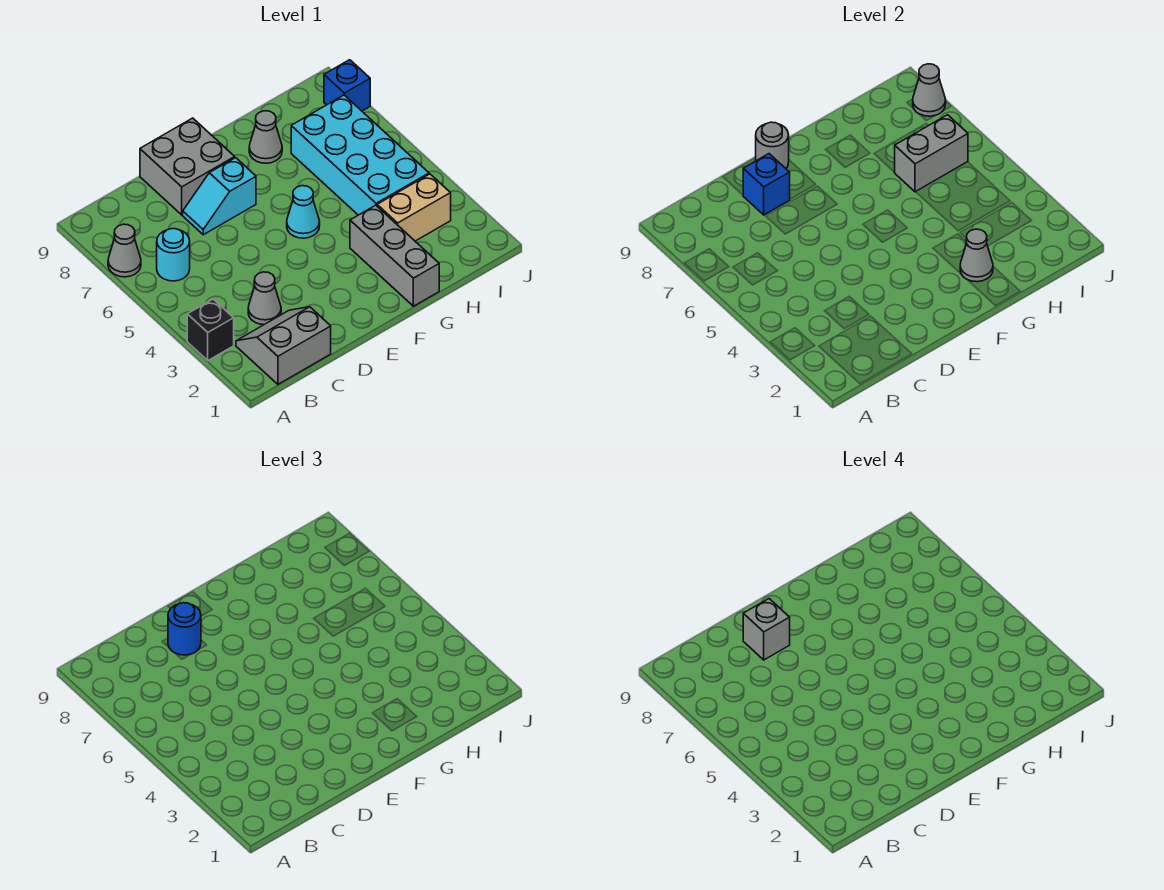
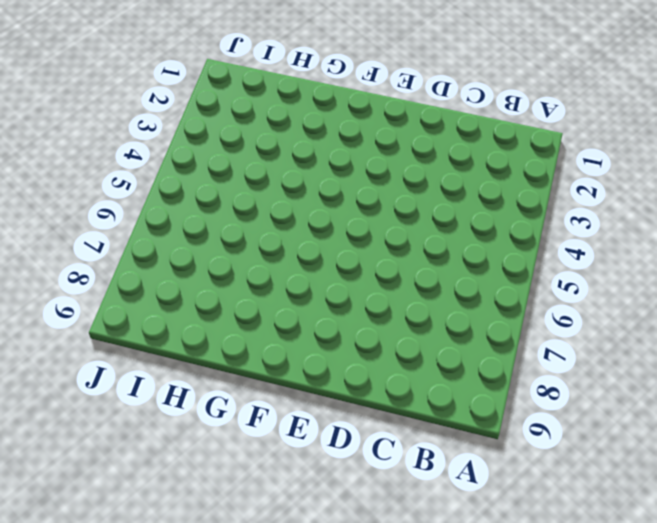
none -> black brick A3 level 1
none -> grey cone A7 level 1
none -> grey slope B1:C2 level 1 top 1

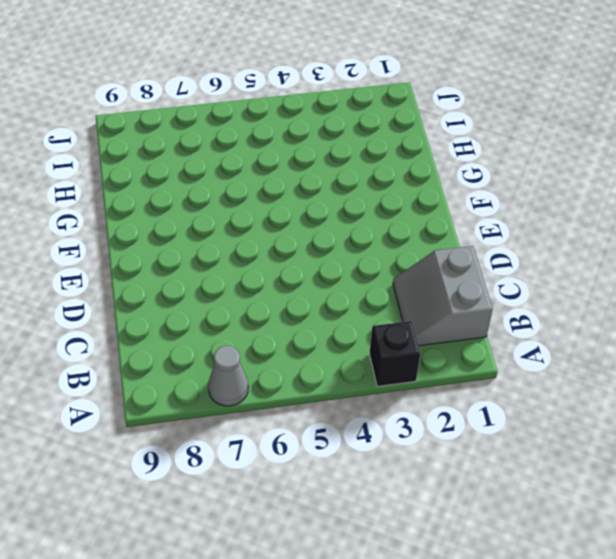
none -> cyan round brick B6 level 1
none -> grey cone C3 level 1
none -> cyan slope D7:E7 level 1 top E

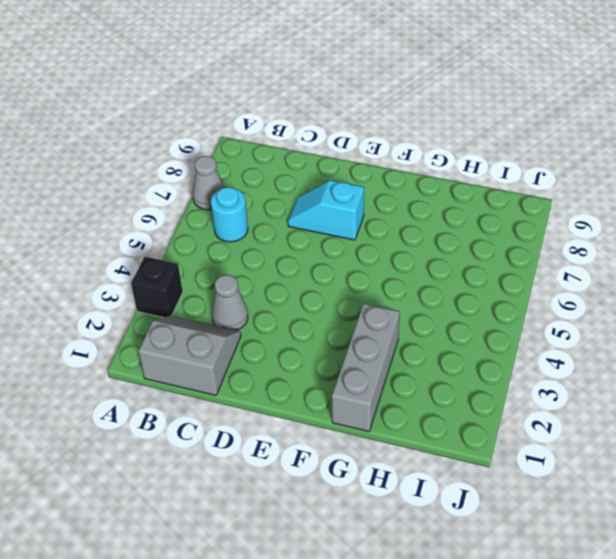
none -> grey brick D8:E9 level 1
none -> cyan cone F5 level 1
none -> grey cone G8 level 1

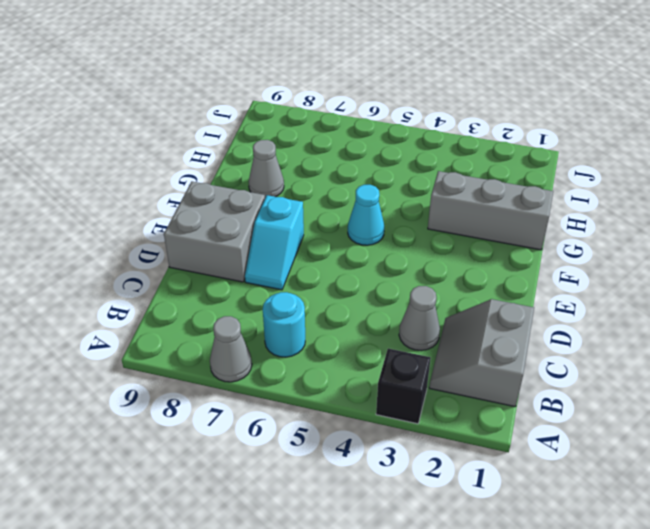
none -> tan brick H3:I3 level 1
none -> cyan brick H4:I7 level 1
none -> blue brick J8 level 1

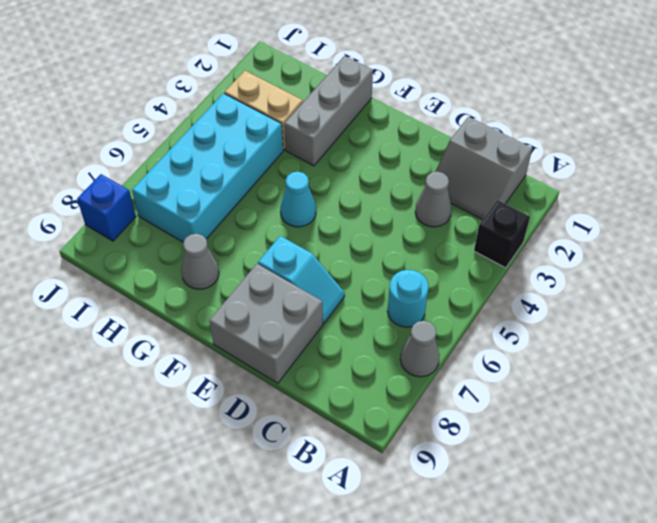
none -> blue brick D8 level 2
none -> grey round brick E9 level 2
none -> grey cone G2 level 2

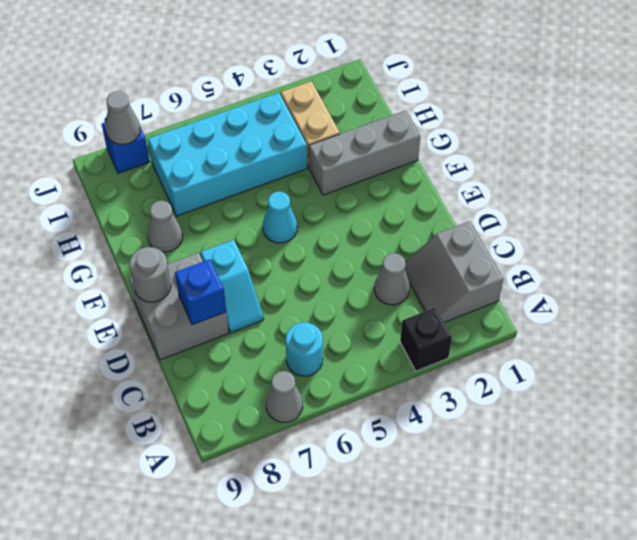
none -> grey cone G2 level 2
none -> grey brick H6:I6 level 2
none -> blue round brick D8 level 3

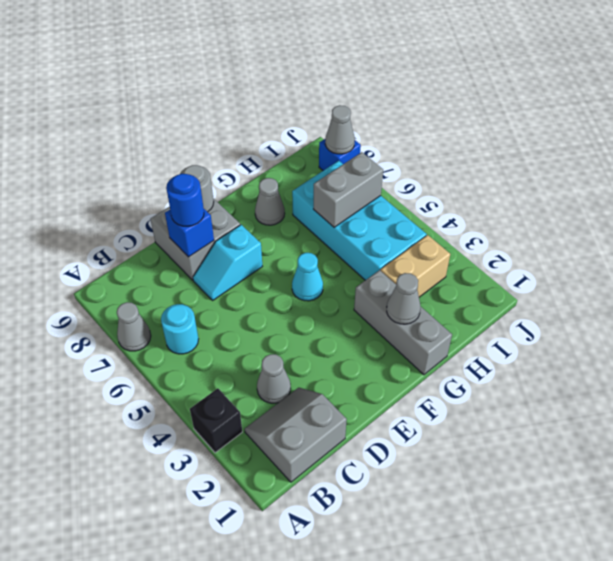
none -> grey brick D8 level 4

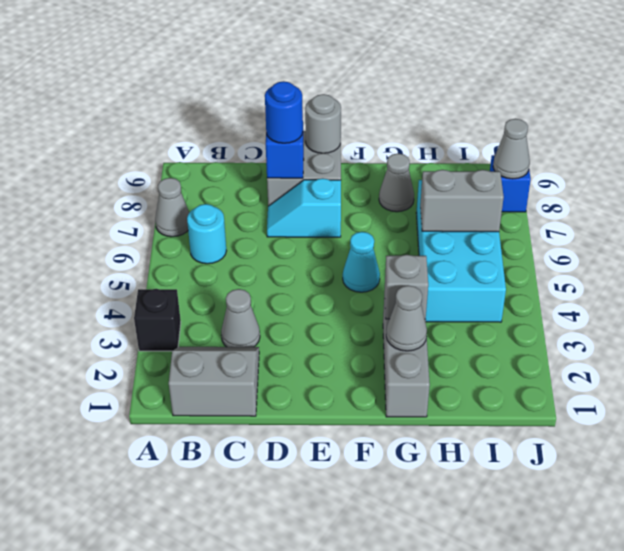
grey brick G3 level 2 -> grey brick D8 level 4
none -> tan brick H3:I3 level 1

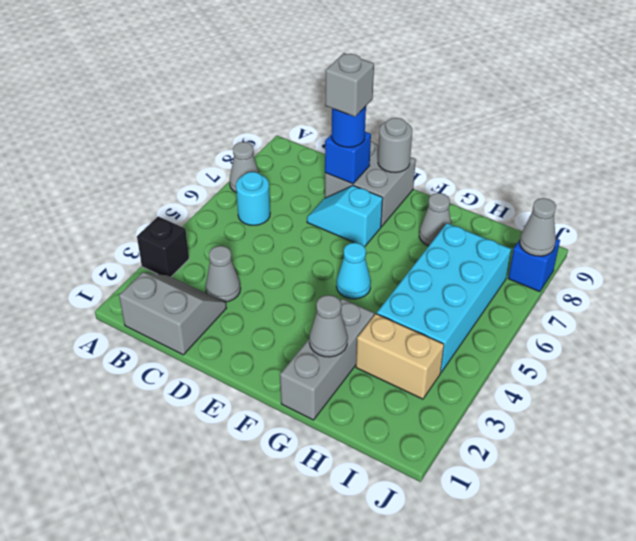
none -> grey brick H6:I6 level 2

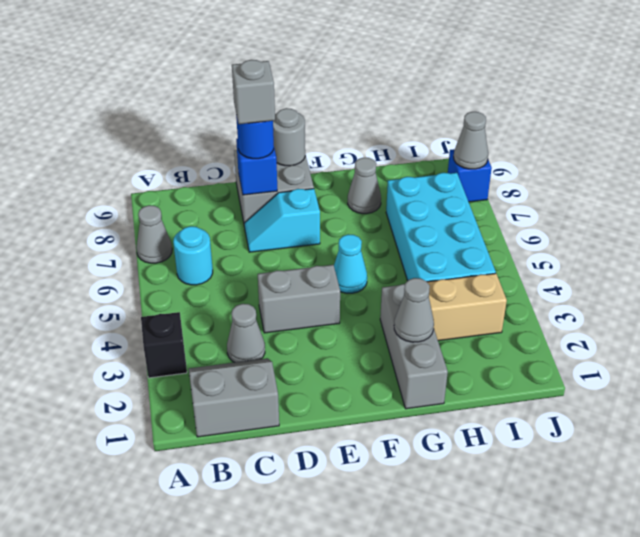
grey brick D4:E4 level 1 -> grey brick H6:I6 level 2

